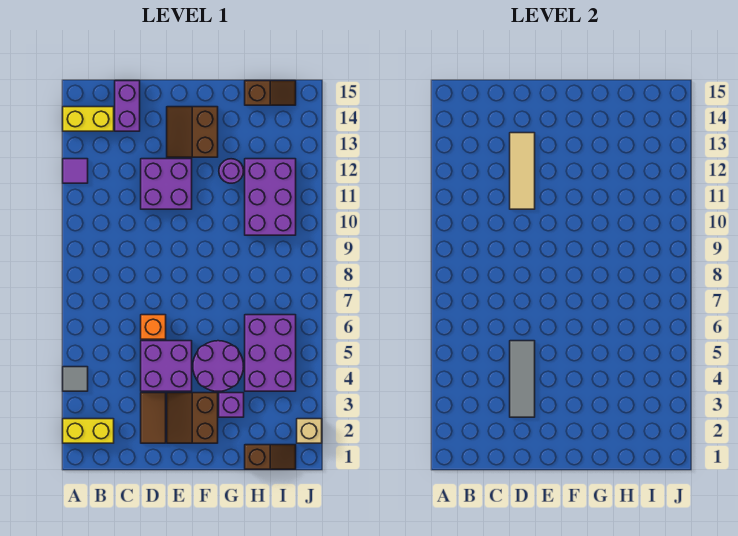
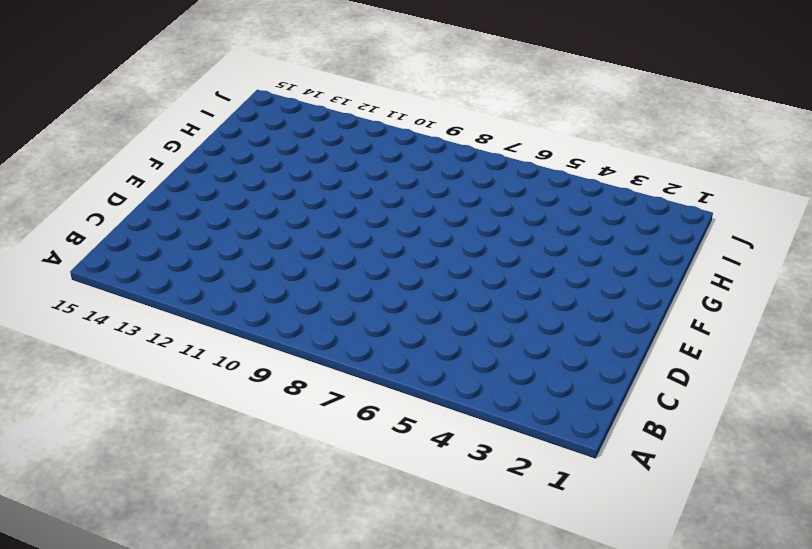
none -> yellow brick A2:B2 level 1
none -> grey tile A4 level 1
none -> purple tile A12 level 1

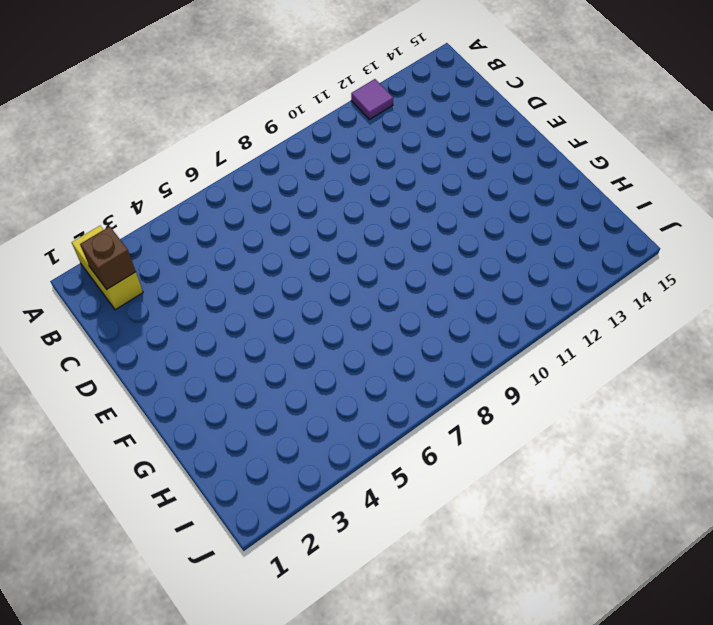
brown brick B2 level 2 -> none
none -> grey tile A4 level 1
none -> yellow brick A14:B14 level 1
none -> purple brick C14:C15 level 1

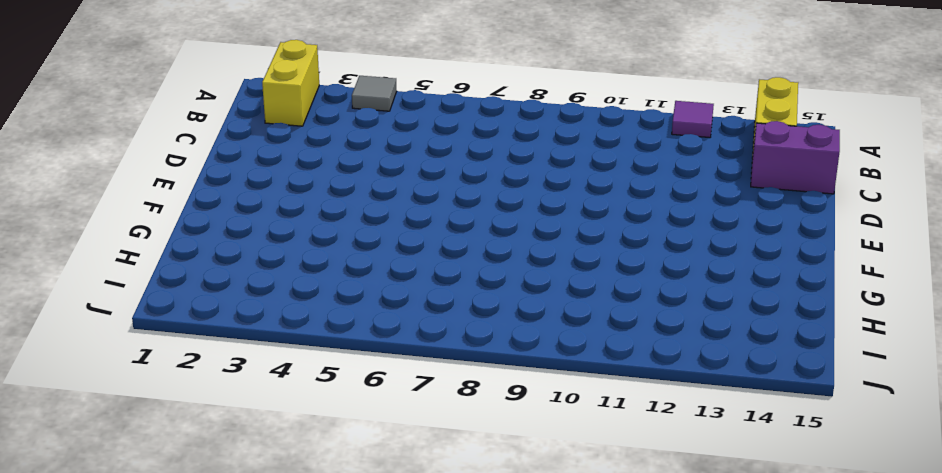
none -> brown tile D2:D3 level 1
none -> purple brick D4:E5 level 1
none -> orange brick D6 level 1

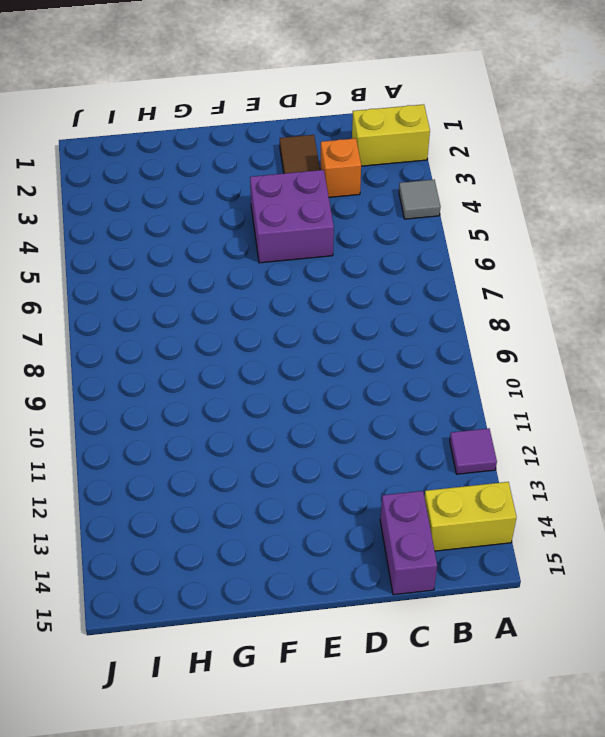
orange brick C3 level 1 -> orange brick D6 level 1
none -> purple brick D11:E12 level 1
none -> brown slope E2:F3 level 1 top F
none -> brown slope E13:F14 level 1 top F

